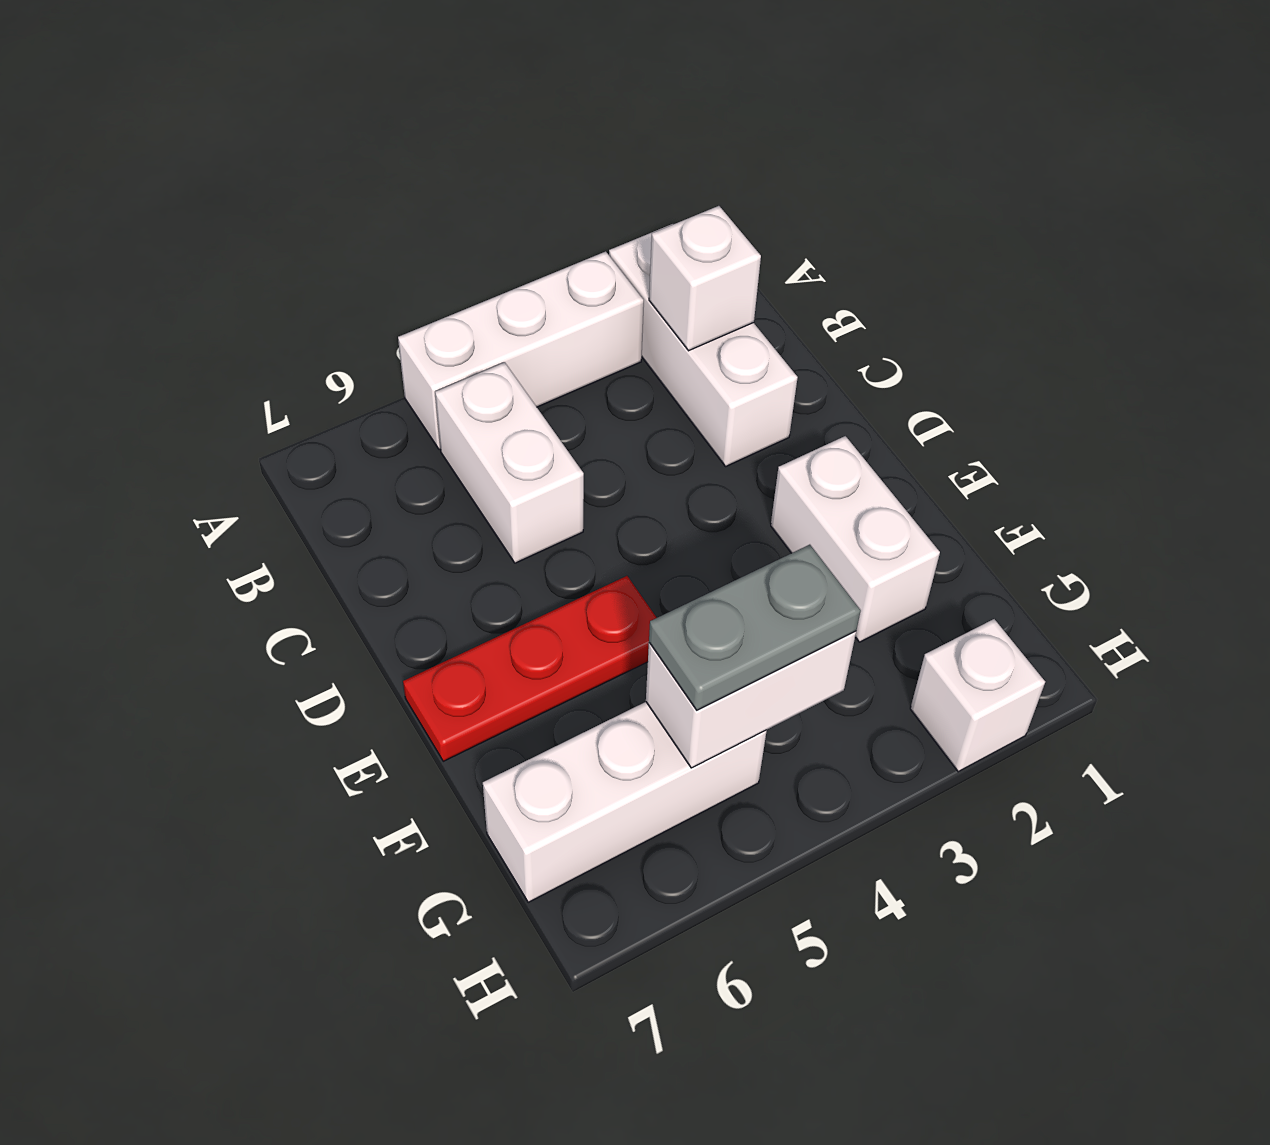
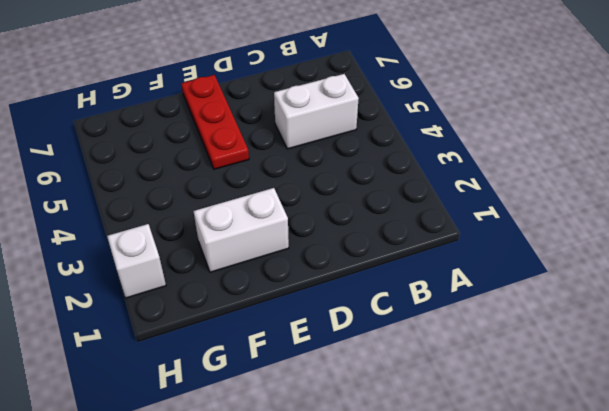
none -> white brick A2:C2 level 1
none -> white brick A3:A5 level 1

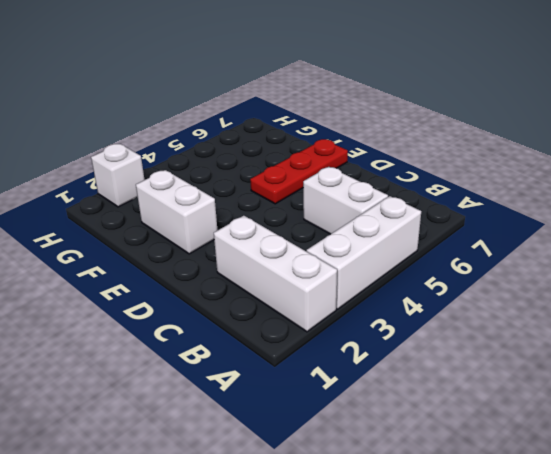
none -> white brick G5:G7 level 1
none -> white brick B2 level 2

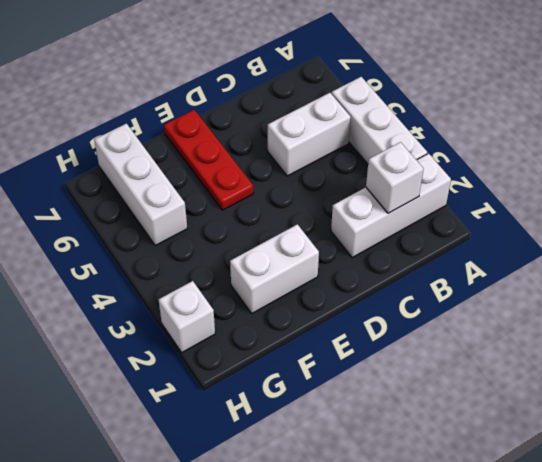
none -> white brick G4:G5 level 2
none -> grey plate G4:G5 level 3

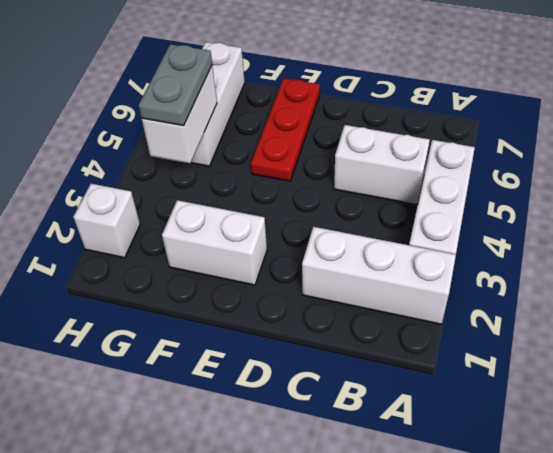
none -> white brick B2 level 2

